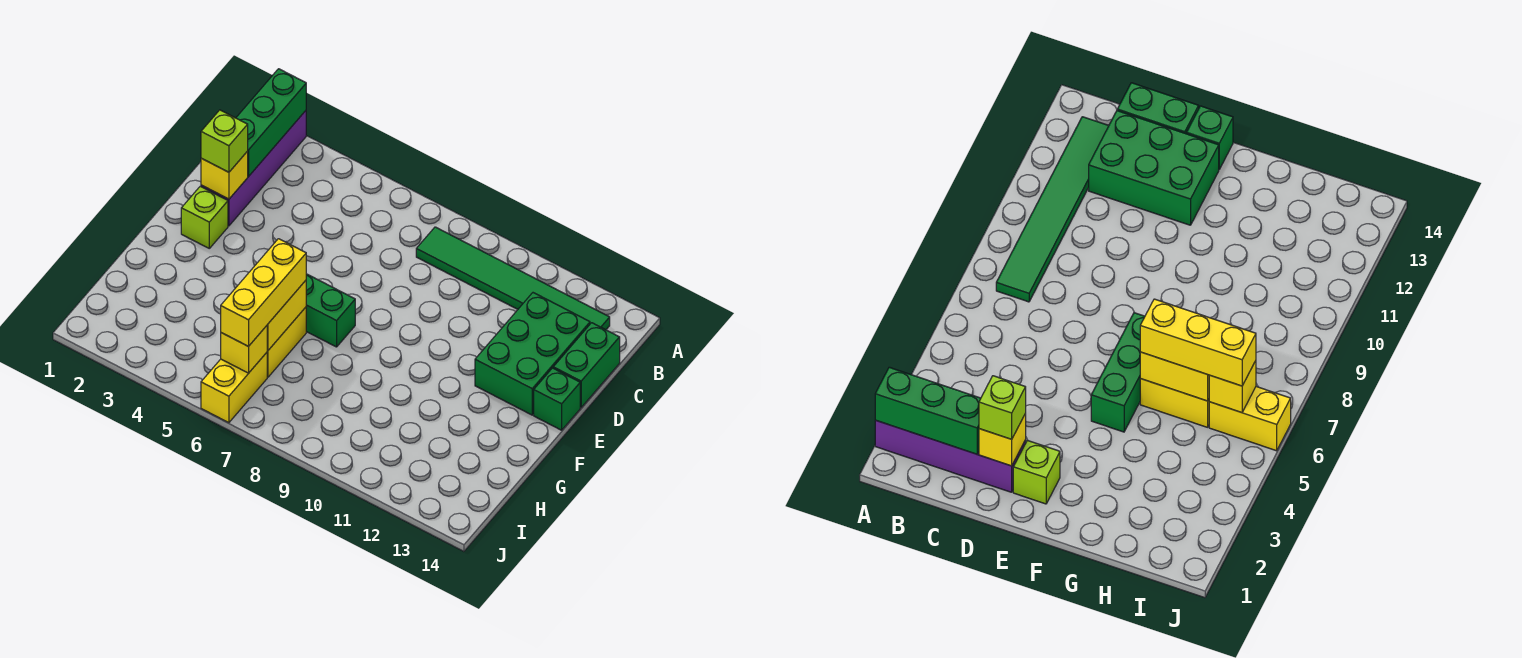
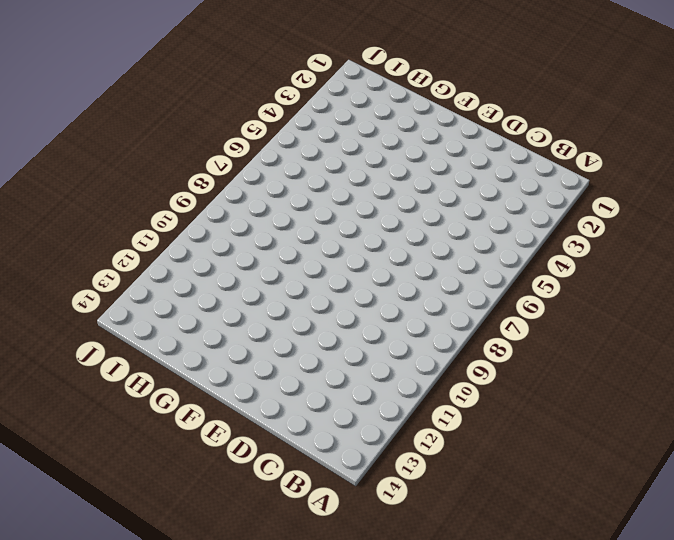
none -> purple brick A2:D2 level 1
none -> green tile B8:B13 level 1
none -> green brick C12:E13 level 1

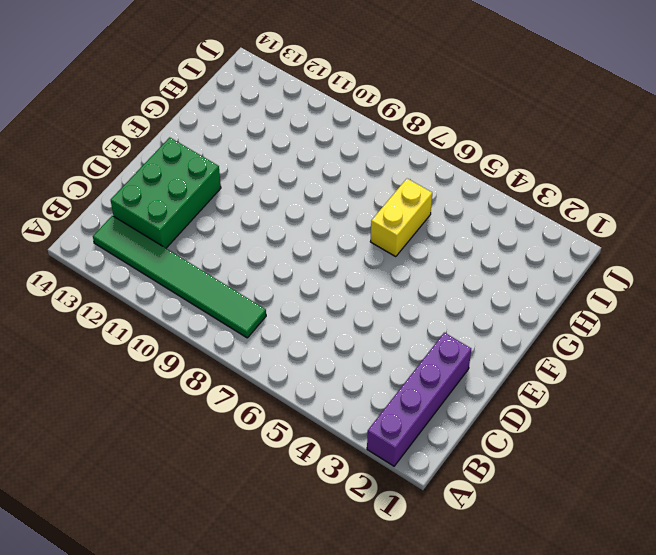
none -> green brick C14:D14 level 1
none -> lime brick E2 level 1
none -> green brick E14 level 1

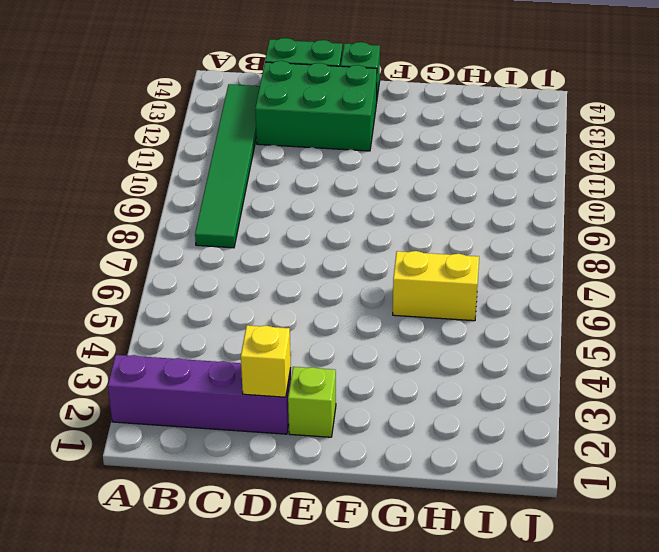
none -> green brick F5:F7 level 1
none -> yellow brick I6:J6 level 1
none -> green brick A2:C2 level 2

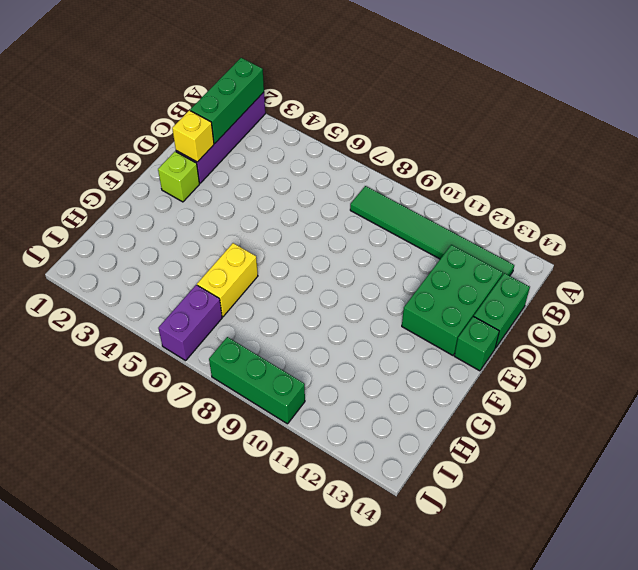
purple brick I6:J6 level 1 -> yellow brick I6:J6 level 1
green brick J8:J10 level 1 -> green brick F5:F7 level 1
none -> yellow brick G6:H6 level 2
none -> yellow brick I6 level 2
none -> lime brick D2 level 3

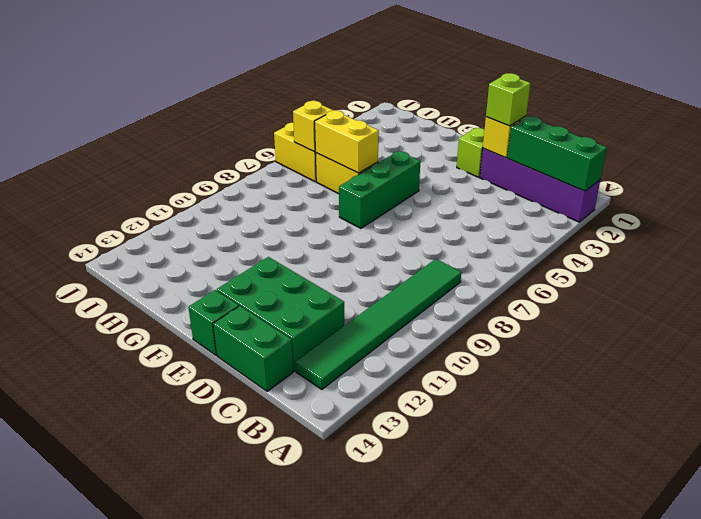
none -> yellow brick G6:I6 level 3

